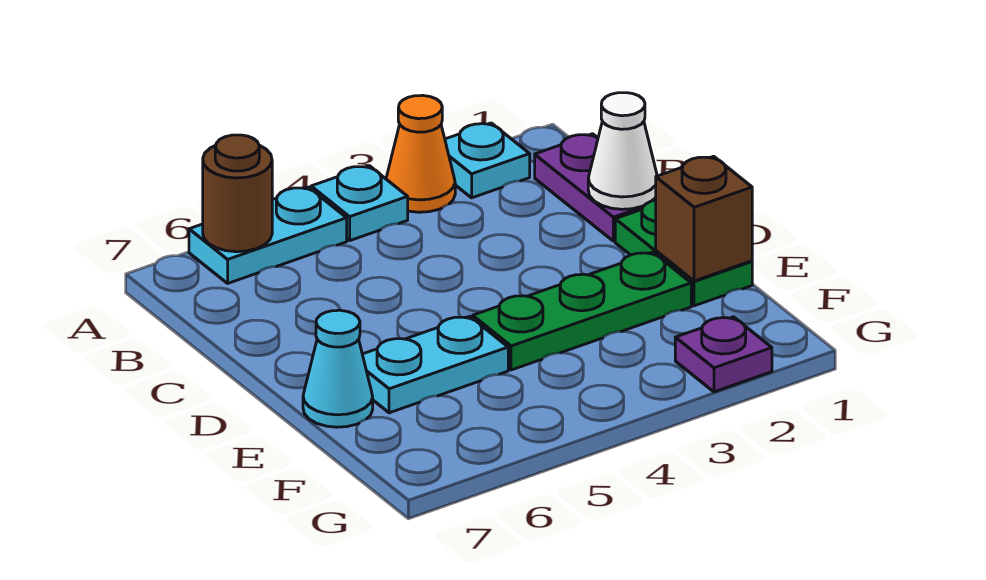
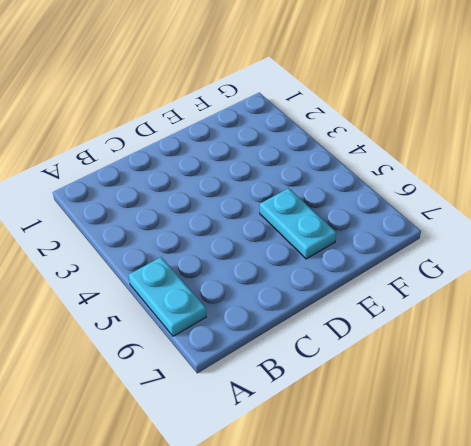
none -> cyan plate A2 level 1
none -> orange cone A3 level 1
none -> cyan plate A4 level 1

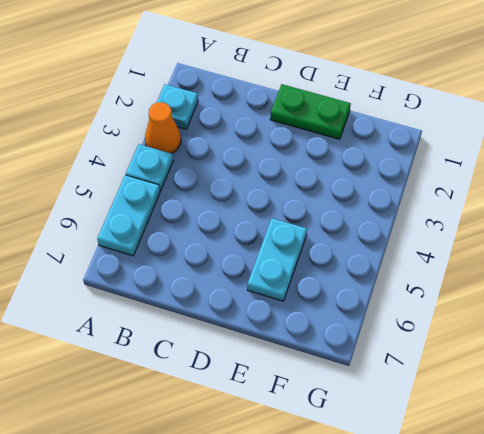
none -> purple plate B1:C1 level 1
none -> green plate E2:E4 level 1
none -> cyan cone E7 level 1

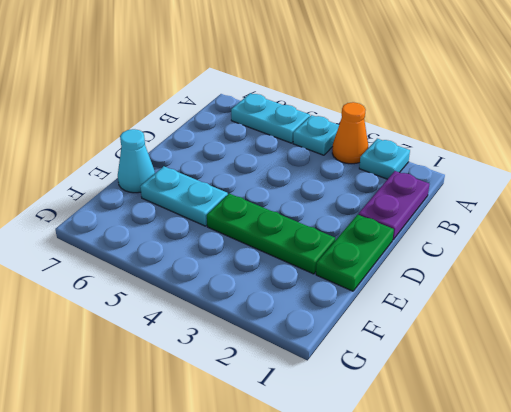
none -> purple plate G2 level 1
none -> brown round brick A6 level 2
none -> white cone C1 level 2

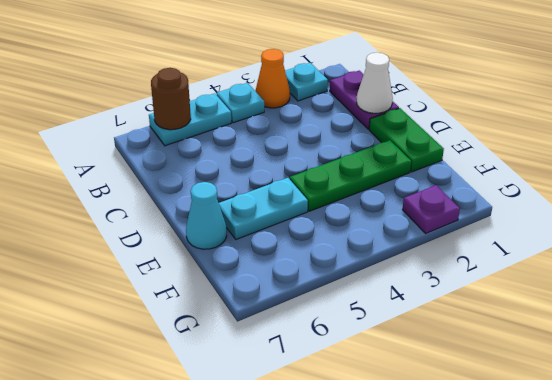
none -> brown brick E1 level 2

